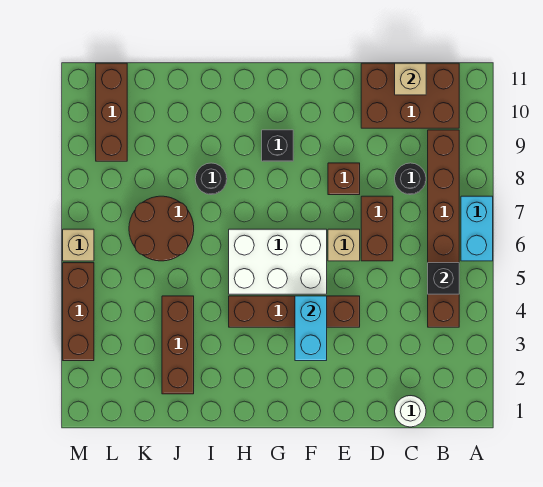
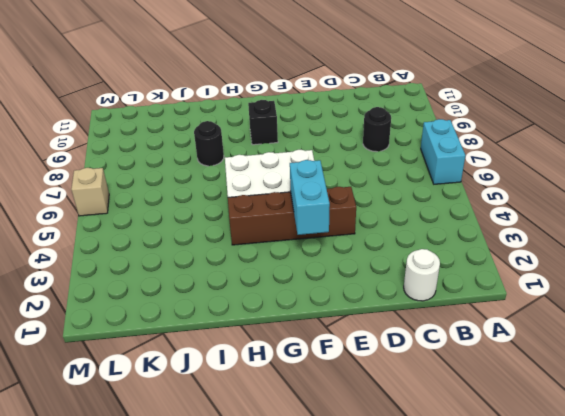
none -> brown brick B4:B9 level 1
none -> brown brick B10:D11 level 1
none -> brown brick D6:D7 level 1

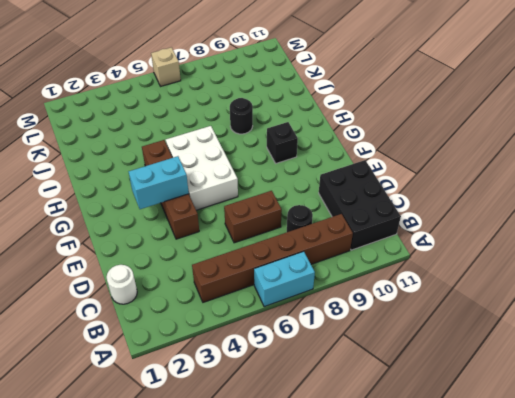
black brick B10:D11 level 1 -> brown brick B10:D11 level 1
none -> tan brick E6 level 1
none -> brown brick E8 level 1
none -> brown brick J2:J4 level 1

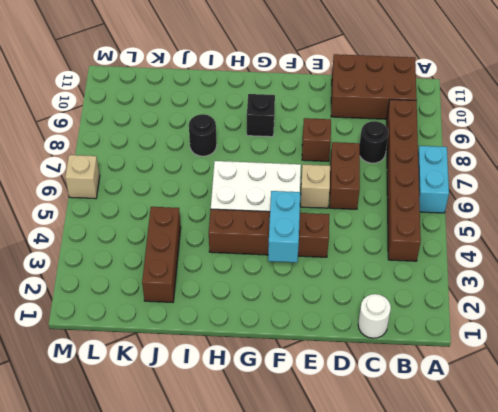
none -> brown round brick J6:K7 level 1
none -> brown brick L9:L11 level 1
none -> brown brick M3:M5 level 1

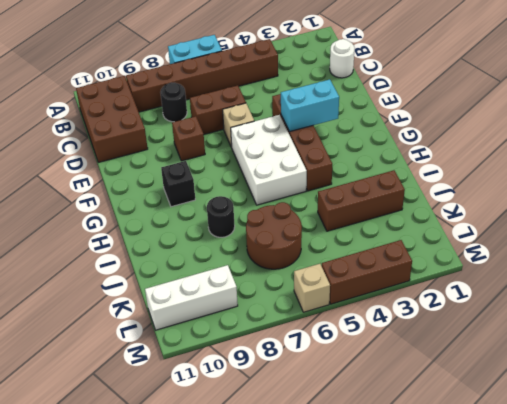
white brick L9:L11 level 1 -> brown brick L9:L11 level 1
none -> black brick B5 level 2
none -> tan brick C11 level 2

